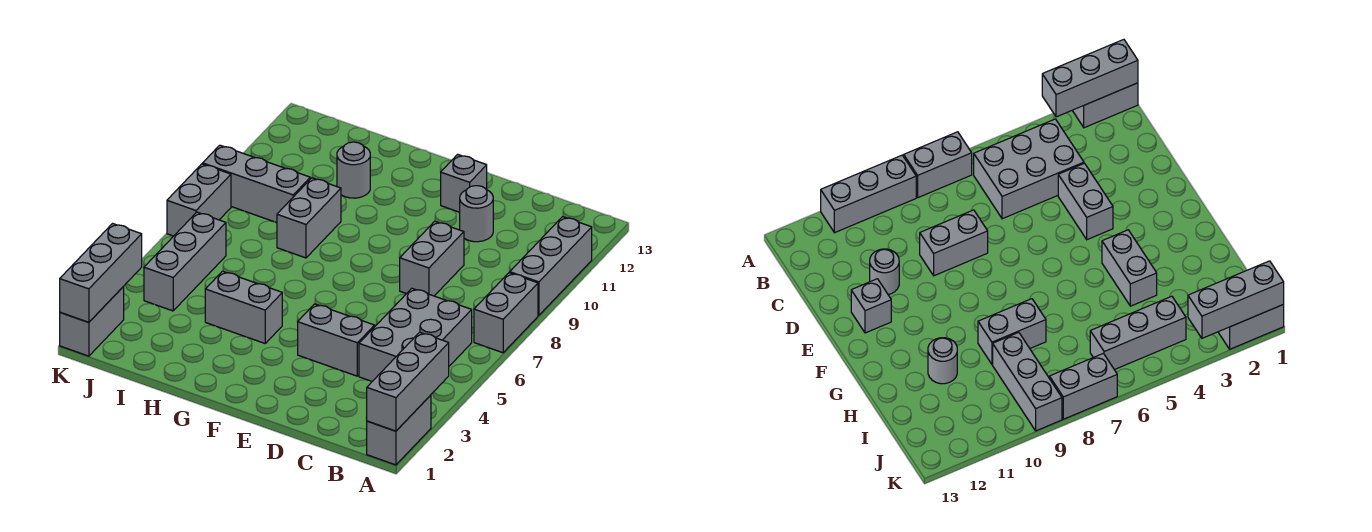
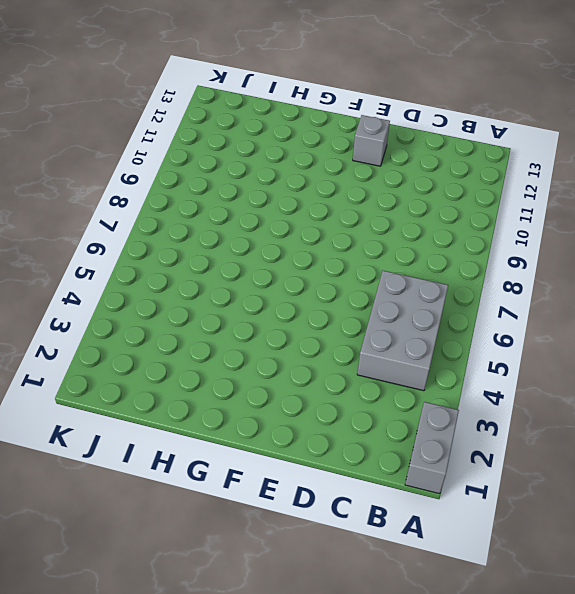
none -> grey brick A7:A8 level 1
none -> grey brick A9:A11 level 1
none -> grey brick D4:E4 level 1

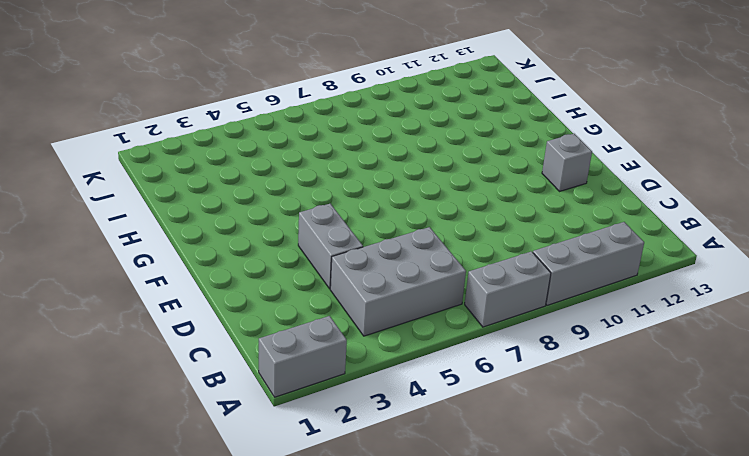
none -> grey brick D8:D9 level 1
none -> grey round brick D11 level 1
none -> grey brick G4:H4 level 1

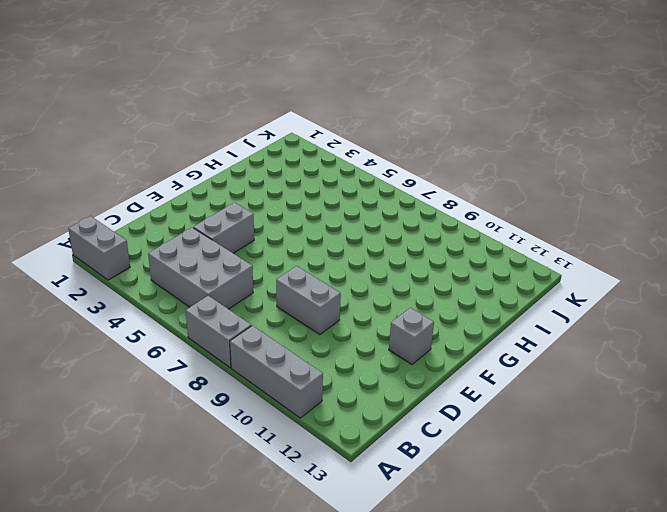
none -> grey round brick D11 level 1
none -> grey brick G4:H4 level 1
none -> grey brick H8:H9 level 1

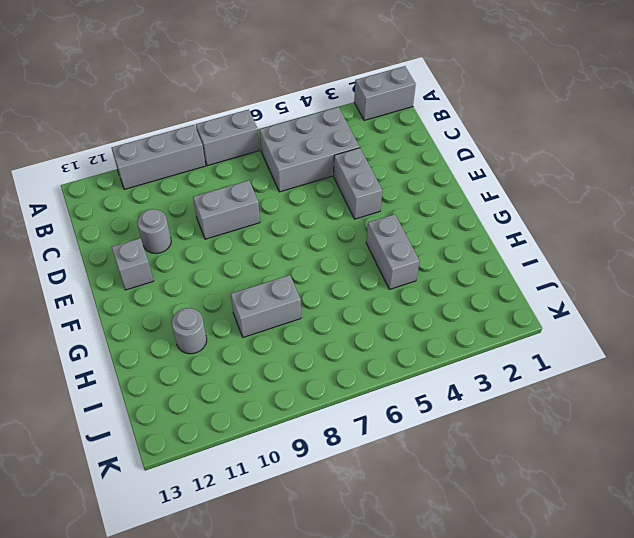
none -> grey brick I9:K9 level 1
none -> grey brick J4:J6 level 1
none -> grey brick K1:K2 level 1

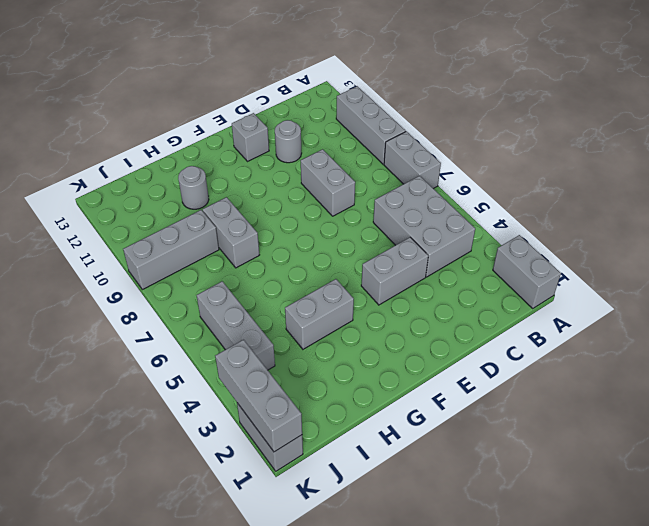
none -> grey brick K7:K8 level 1
none -> grey brick A1:A3 level 2

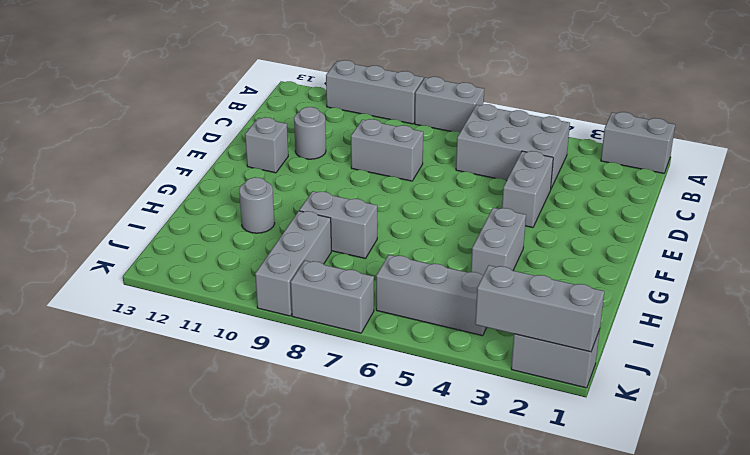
none -> grey brick A1:A3 level 2

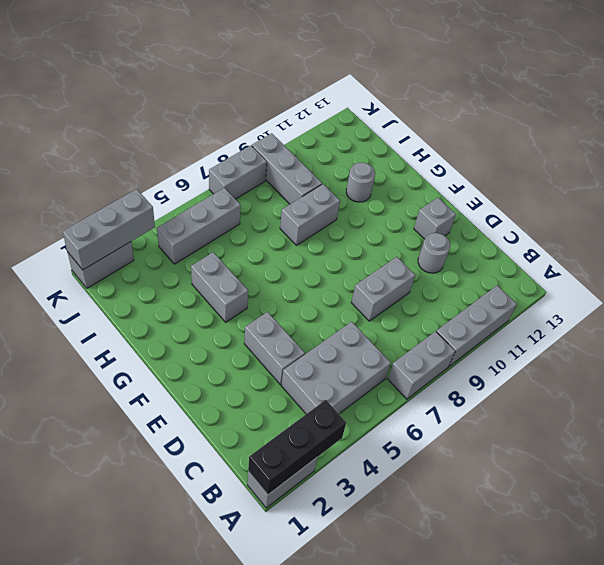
black brick A1:A3 level 2 -> grey brick A1:A3 level 2

